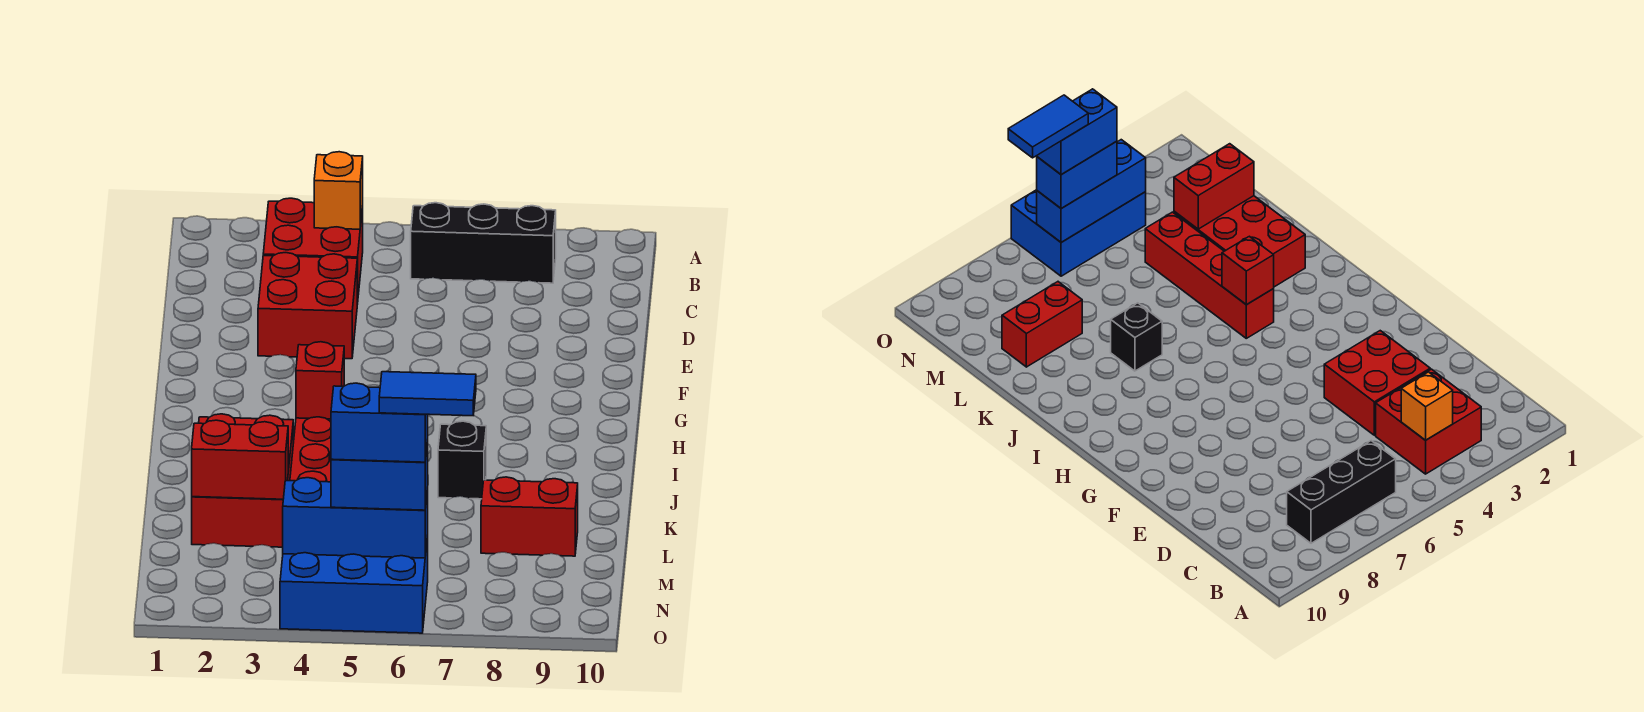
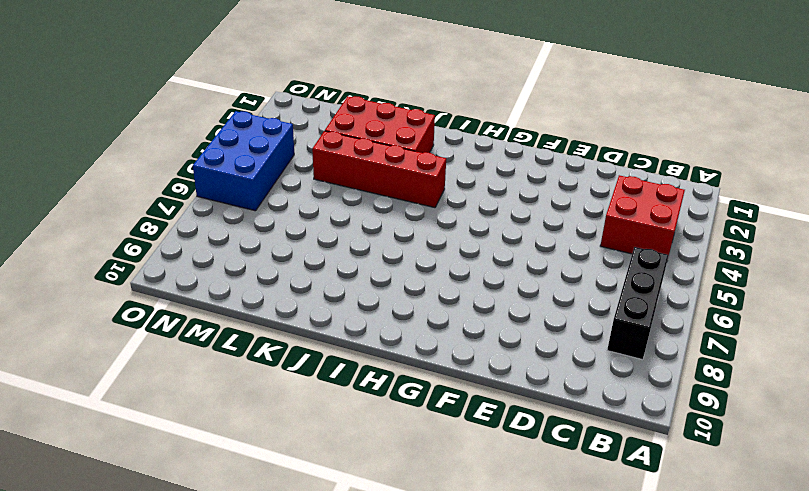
none -> red brick D3:E4 level 1
none -> black brick J7 level 1
none -> red brick L8:L9 level 1

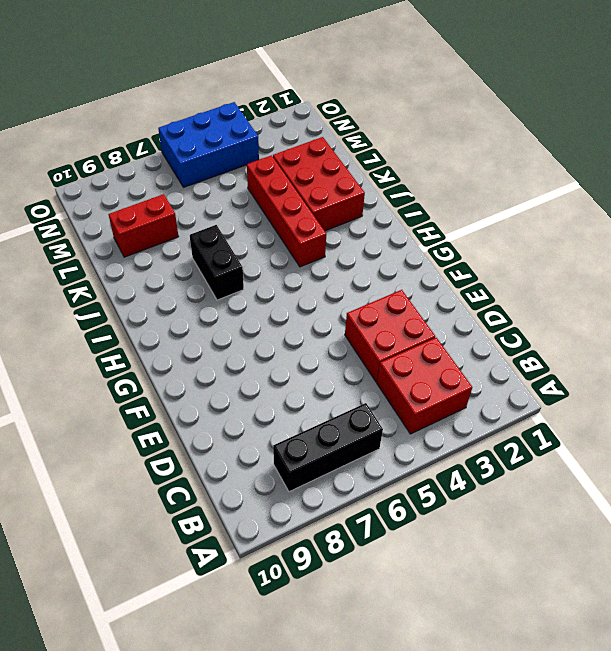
black brick I7:J7 level 1 -> black brick J7 level 1
none -> orange brick B4 level 2
none -> red brick I4 level 2
none -> red brick L2:L3 level 2

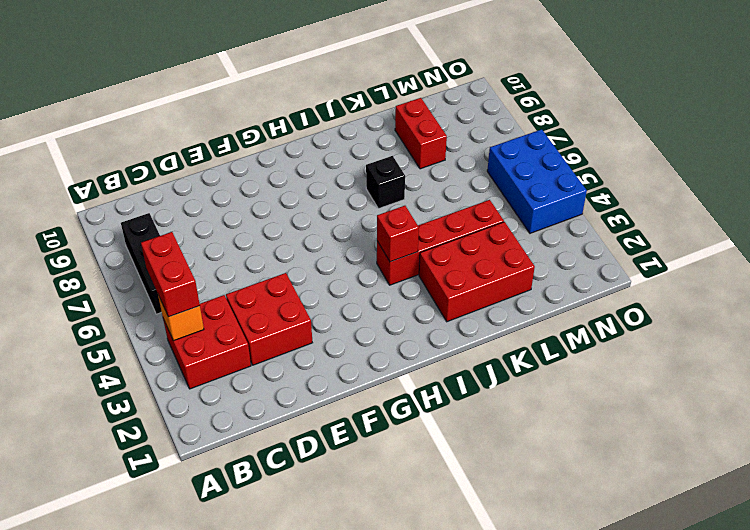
red brick B4:B5 level 3 -> red brick L2:L3 level 2
none -> blue brick N4:N6 level 2
none -> blue brick N5:N6 level 3
none -> blue brick N5:N6 level 4

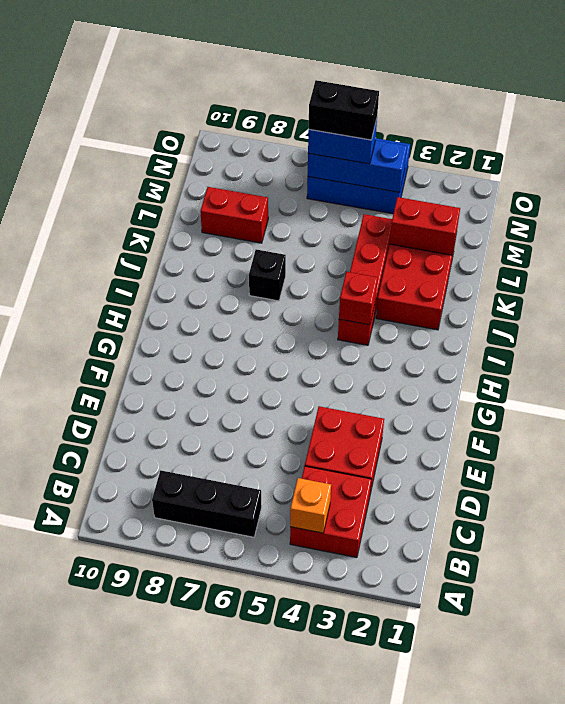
black brick N5:N6 level 4 -> blue brick N5:N6 level 4
none -> blue tile N6:N7 level 5

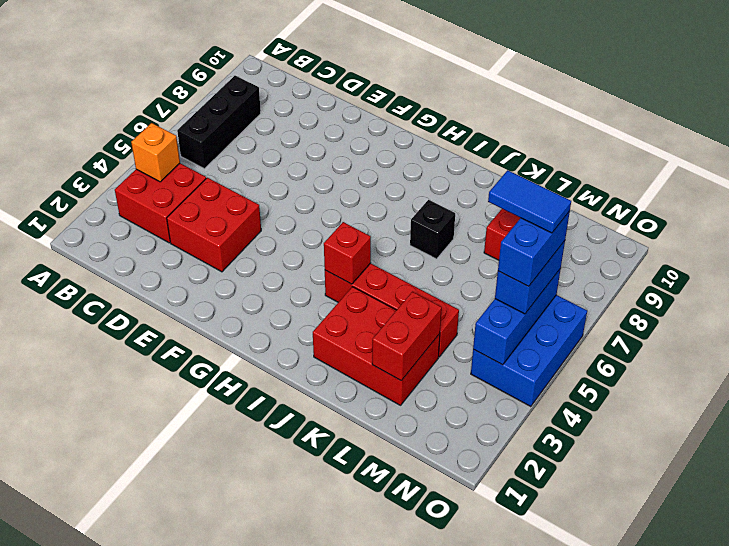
blue tile M6:N6 level 5 -> blue tile N6:N7 level 5

